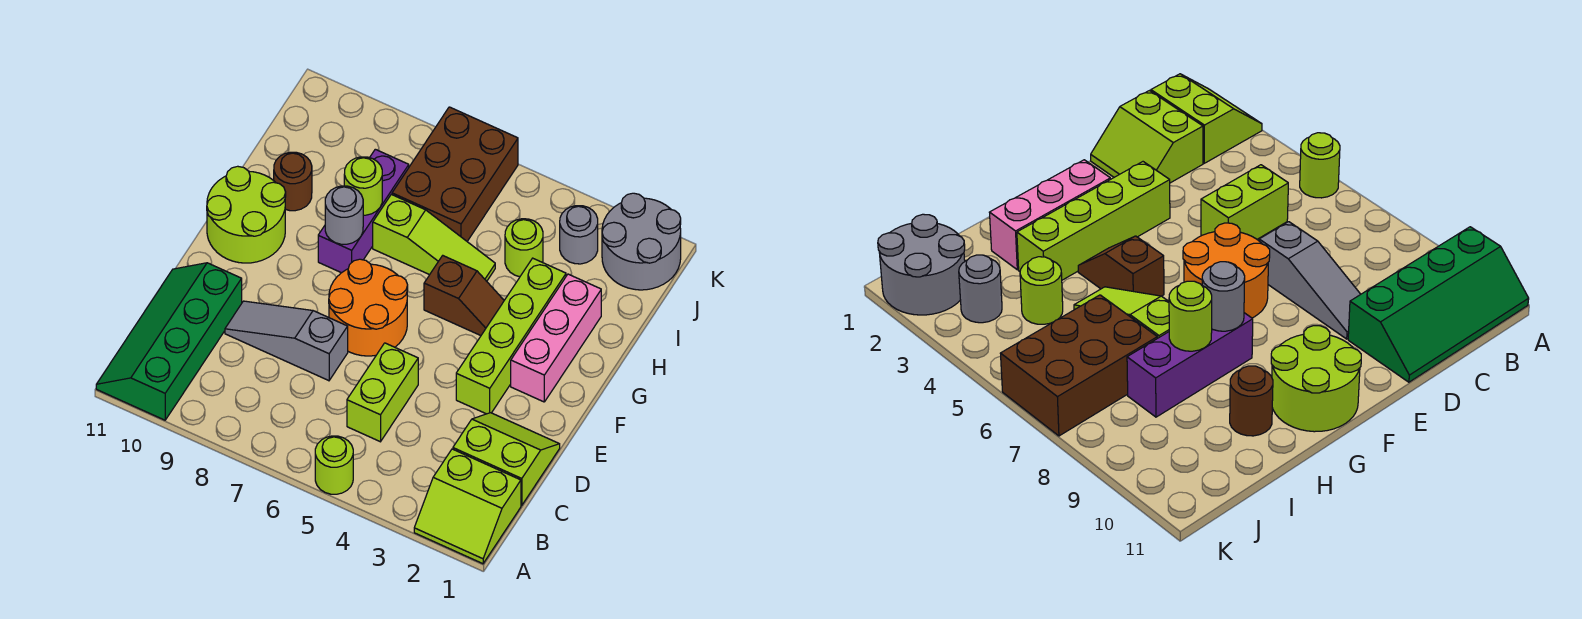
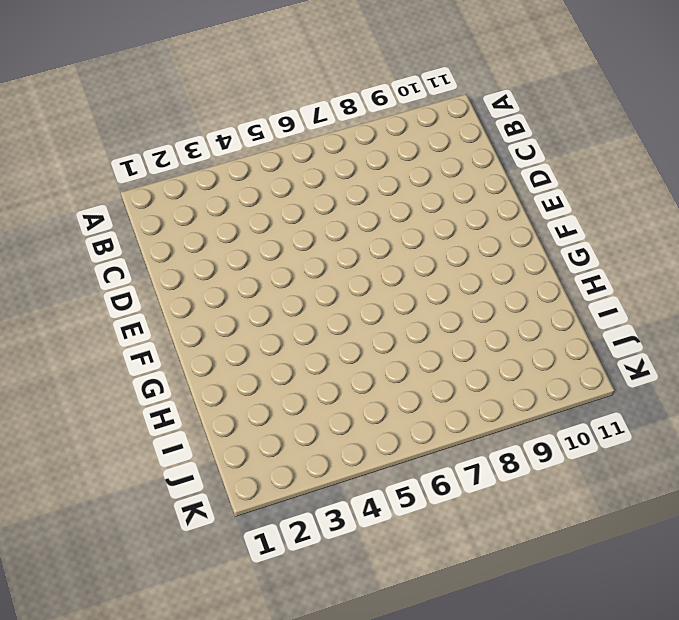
none -> lime slope A1:B2 level 1 top B
none -> lime round brick A5 level 1
none -> green slope A10:D11 level 1 top 10

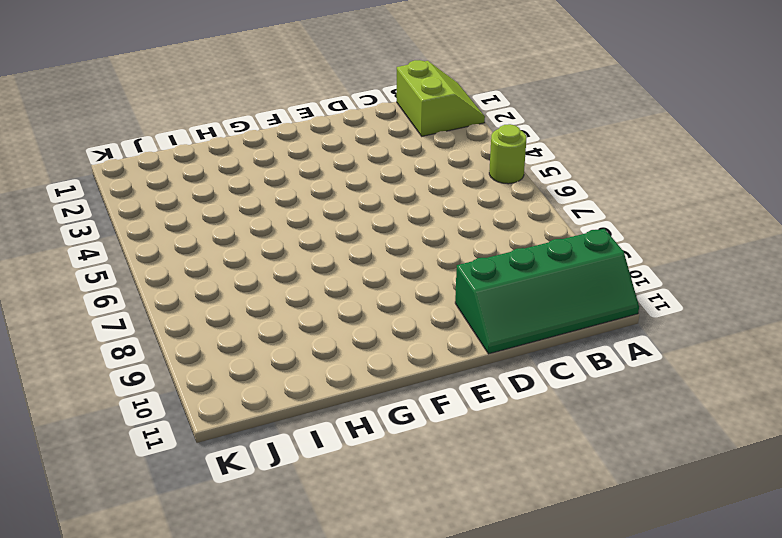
none -> lime slope C1:D2 level 1 top C
none -> lime brick C5:D5 level 1
none -> grey slope D7:D9 level 1 top 7

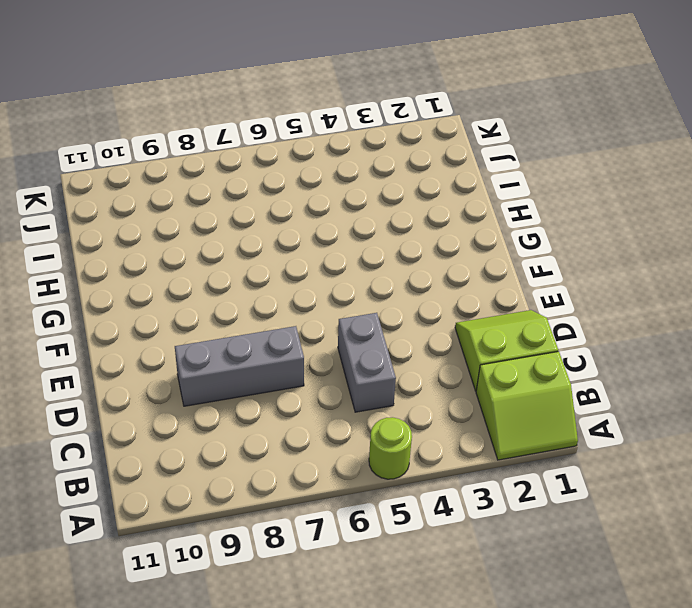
grey brick C5:D5 level 1 -> lime brick C5:D5 level 1
grey brick D7:D9 level 1 -> grey slope D7:D9 level 1 top 7
none -> green slope A10:D11 level 1 top 10
none -> lime brick E3:H3 level 1
none -> orange round brick E6:F7 level 1

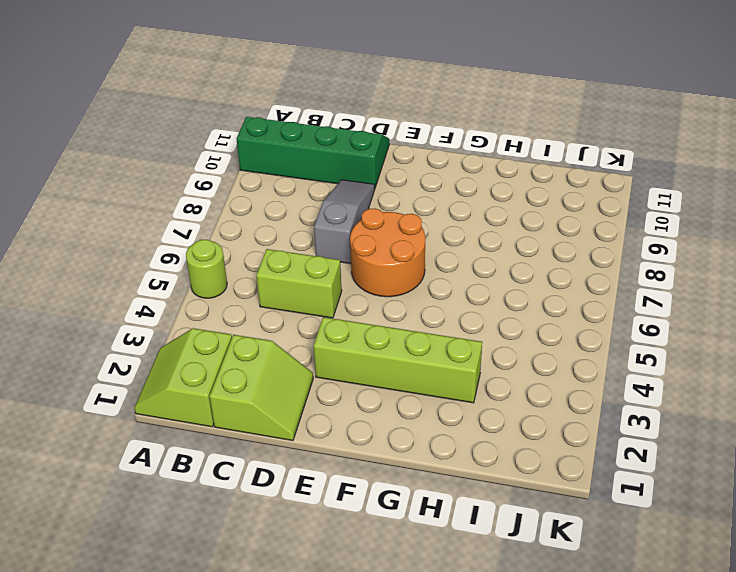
none -> pink brick F2:H2 level 1
none -> lime round brick F10:G11 level 1
none -> brown slope G4:G5 level 1 top 5

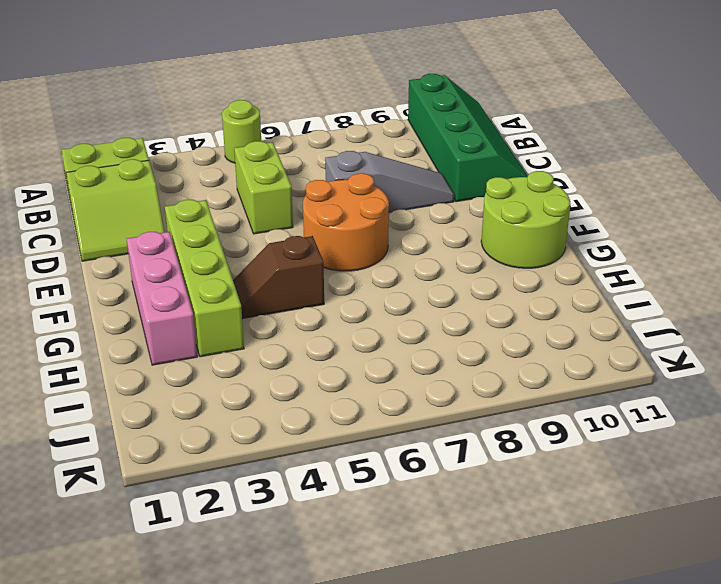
none -> purple brick G8:I8 level 1
none -> lime slope H5:H7 level 1 top 7
none -> brown round brick H10 level 1

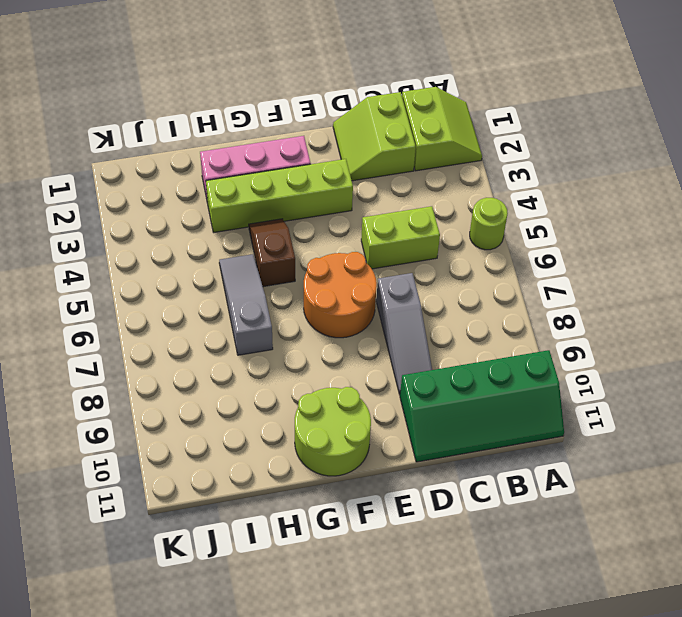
grey slope H5:H7 level 1 top 7 -> lime slope H5:H7 level 1 top 7
none -> purple brick G8:I8 level 1
none -> brown round brick H10 level 1
none -> lime round brick I4 level 1

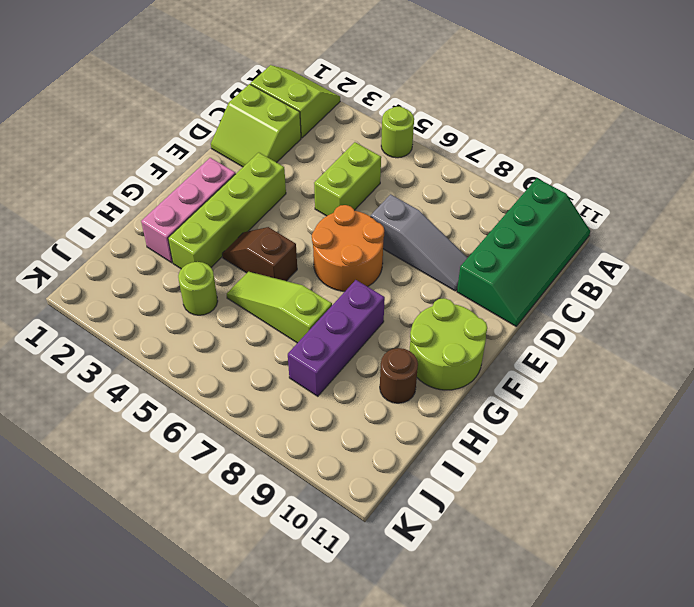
none -> brown brick I6:K7 level 1
none -> grey round brick J1:K2 level 1
none -> grey round brick J3 level 1

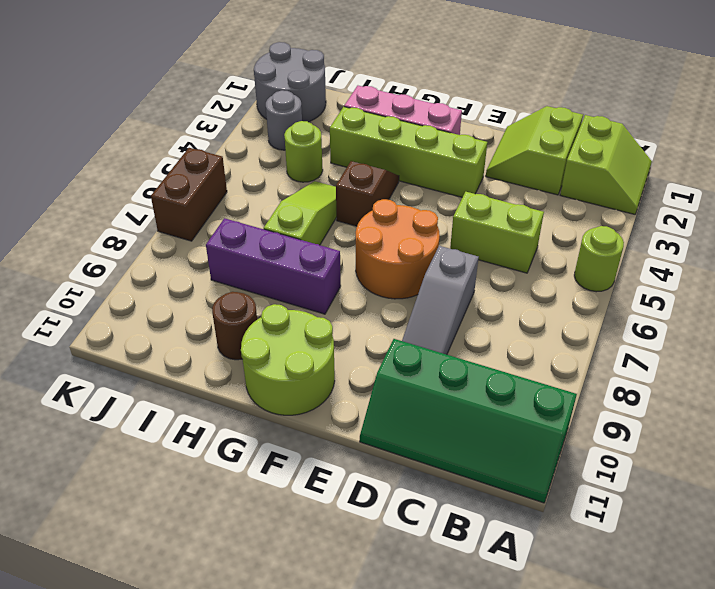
brown brick K6:K7 level 1 -> brown brick I6:K7 level 1
none -> grey round brick G8 level 2
none -> lime round brick H8 level 2

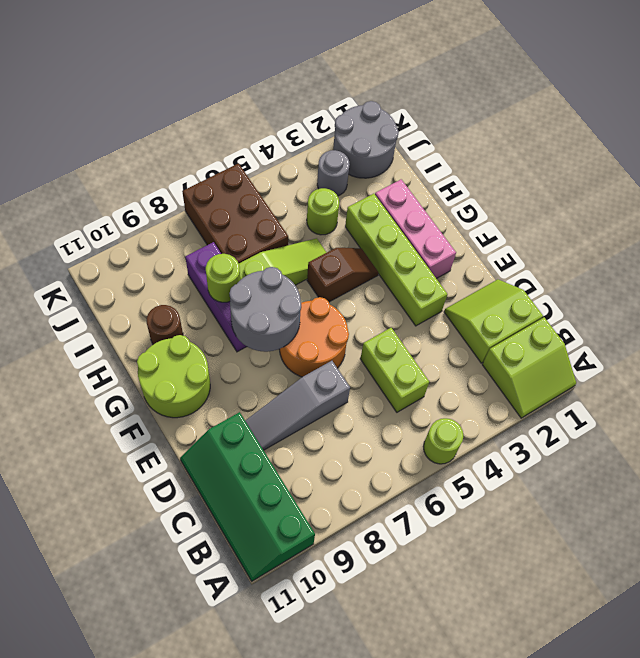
grey round brick F7:G8 level 2 -> grey round brick G8 level 2

